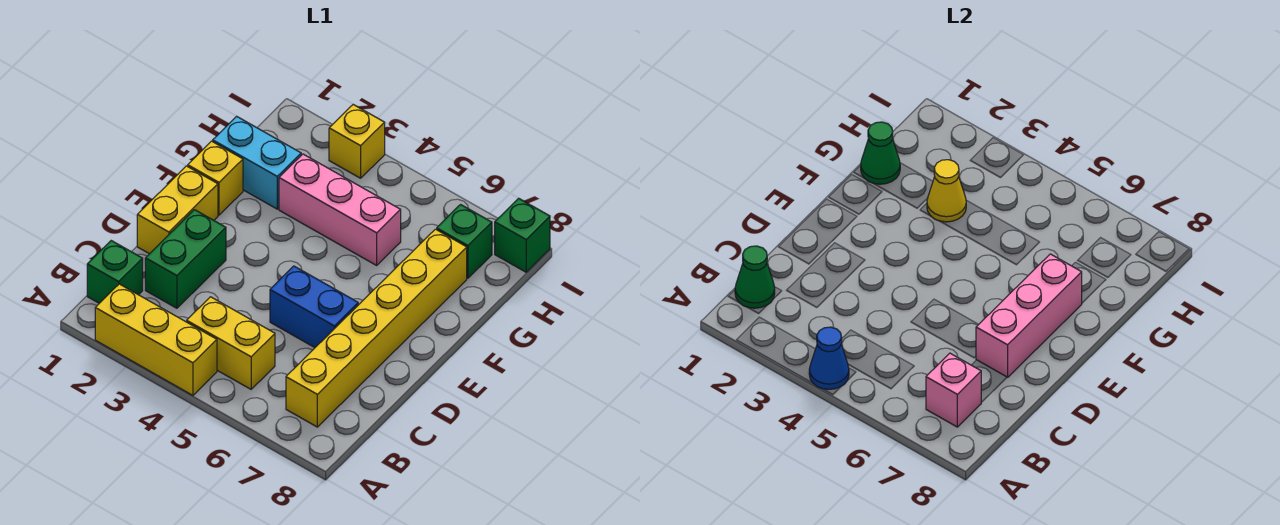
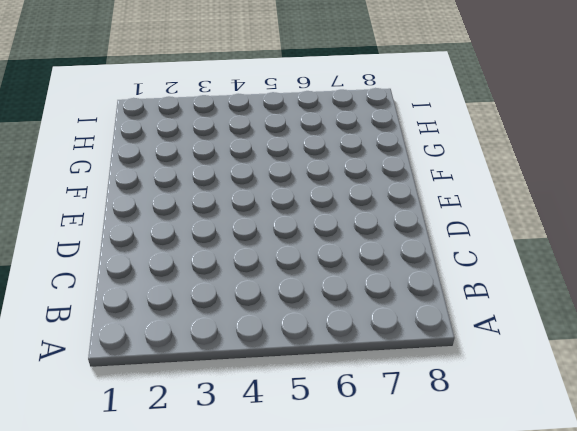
none -> yellow brick A2:A4 level 1
none -> green brick B1 level 1
none -> yellow brick B4:B5 level 1

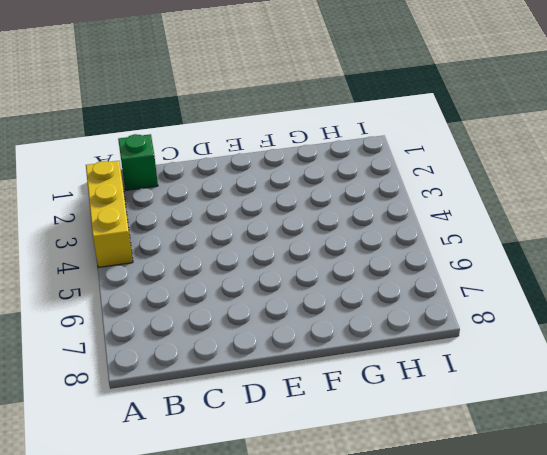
none -> yellow brick B4:B5 level 1
none -> yellow brick B7:G7 level 1
none -> green brick C2:D2 level 1

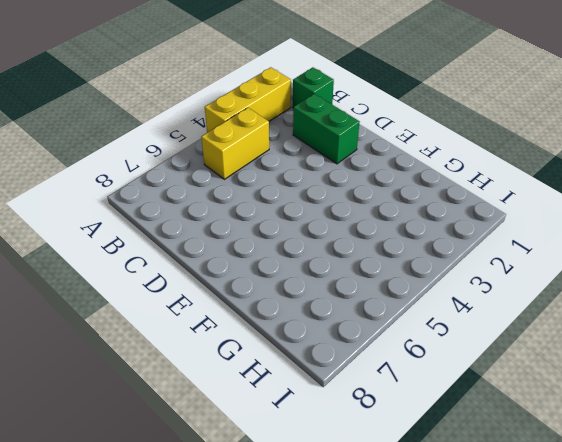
none -> yellow brick B7:G7 level 1
none -> yellow brick D1:E1 level 1
none -> blue brick D5:D6 level 1

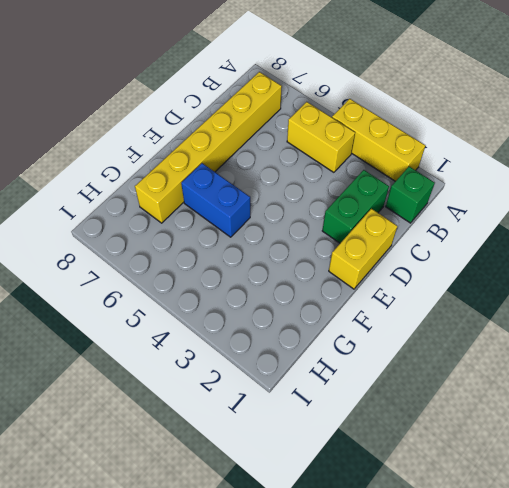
blue brick F5:F6 level 1 -> blue brick D5:D6 level 1
none -> yellow brick F1 level 1
none -> cyan brick G1:G2 level 1
none -> pink brick G3:G5 level 1

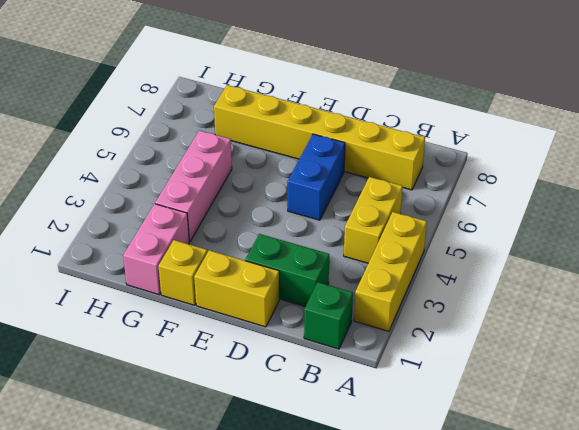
pink brick G1:G2 level 1 -> cyan brick G1:G2 level 1
none -> green brick H7 level 1
none -> yellow brick I3 level 1
none -> green brick I8 level 1

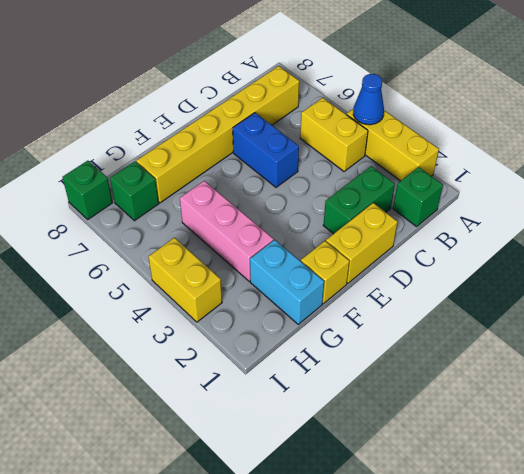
yellow brick I3:I4 level 1 -> yellow brick I3 level 1
none -> green cone B1 level 2
none -> pink brick B7 level 2
none -> pink brick D7:F7 level 2

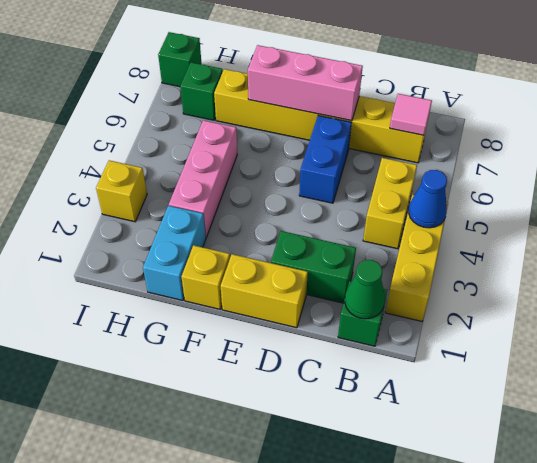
pink tile B7 level 2 -> pink brick B7 level 2
none -> green cone G1 level 2
none -> yellow cone G3 level 2

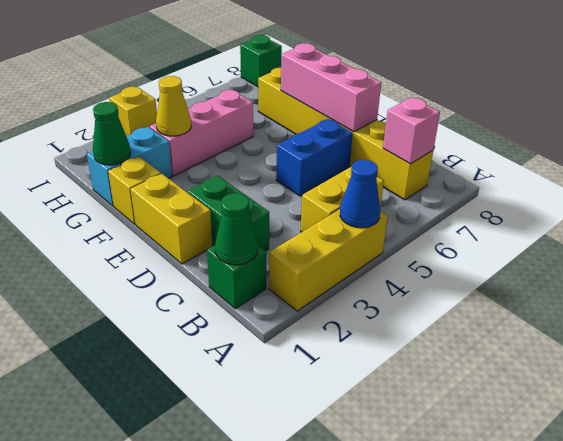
none -> green brick H7 level 1

